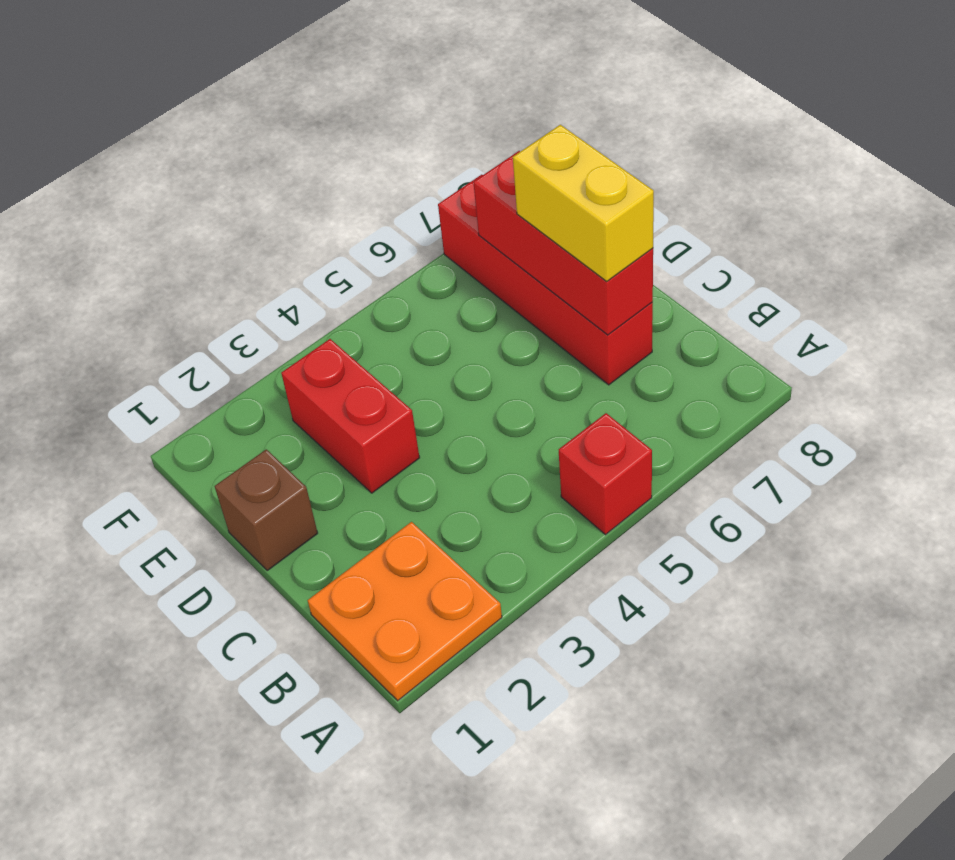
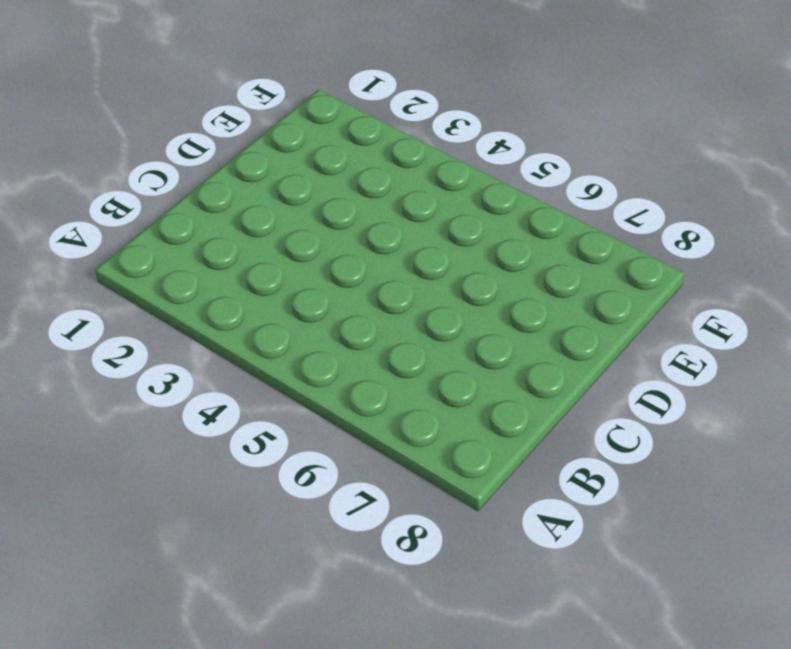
none -> orange plate A1:B2 level 1
none -> red brick A5 level 1

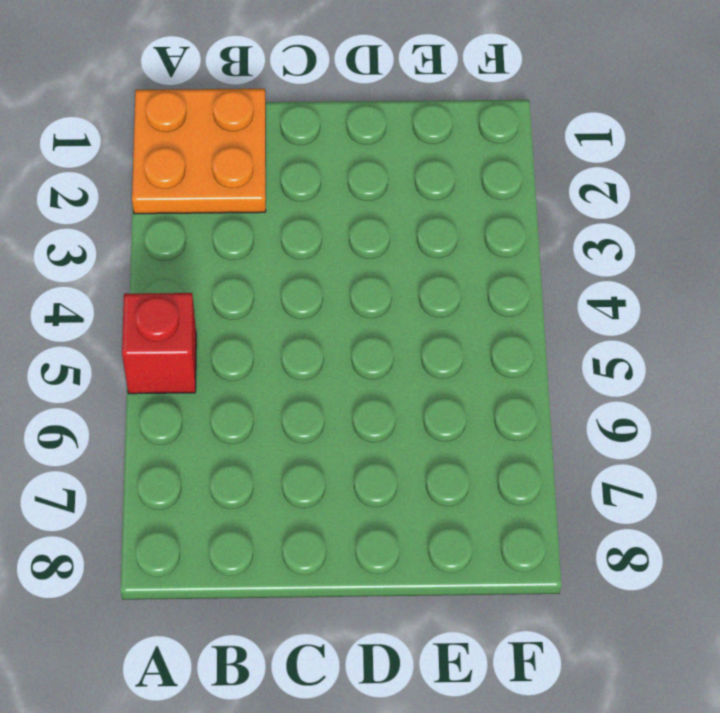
none -> red brick C7:F7 level 1
none -> brown brick D1 level 1

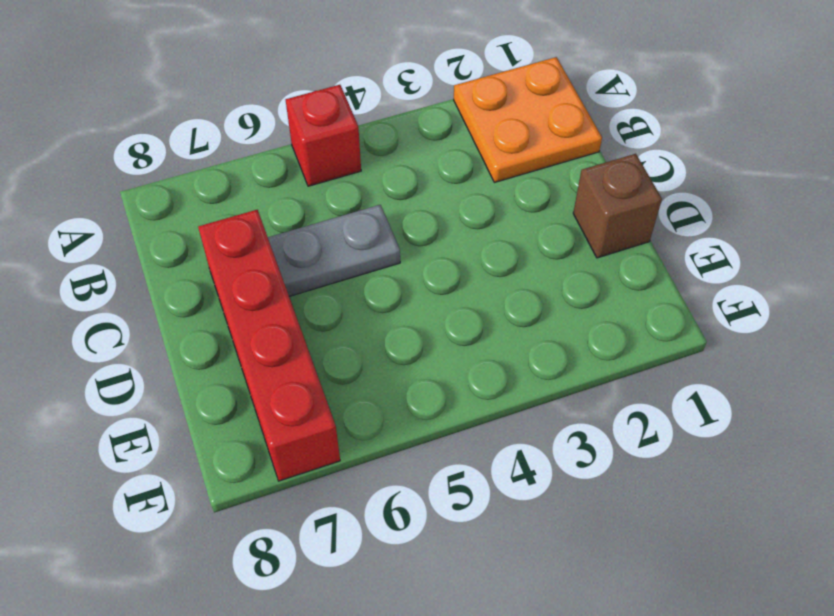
grey plate C5:C6 level 1 -> none
none -> red brick D3:E3 level 1
none -> red brick C7:E7 level 2

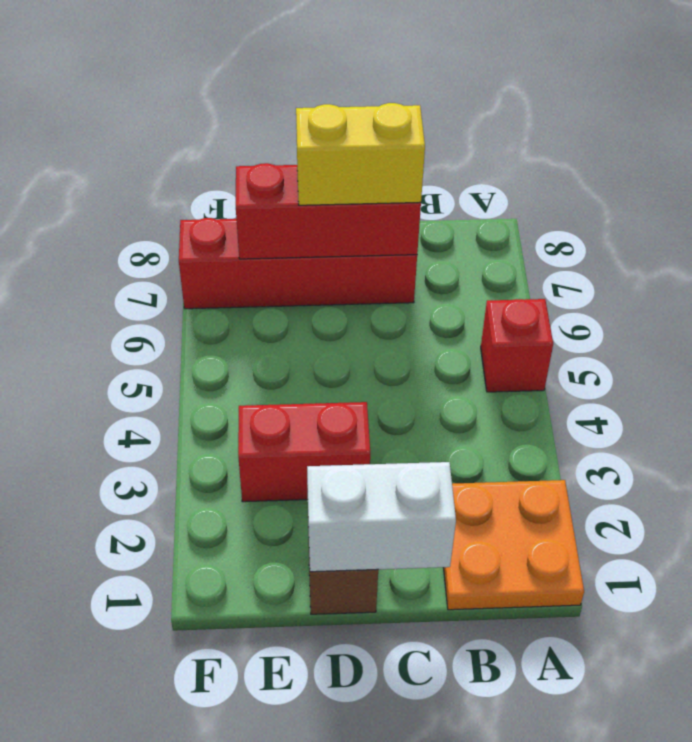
white brick C1:D1 level 2 -> none

